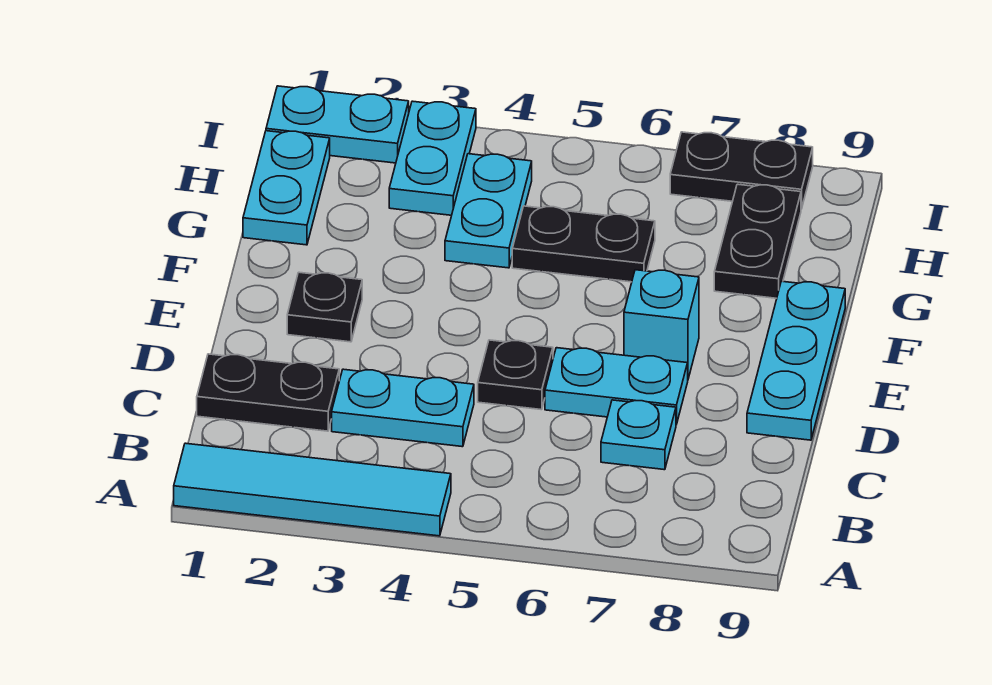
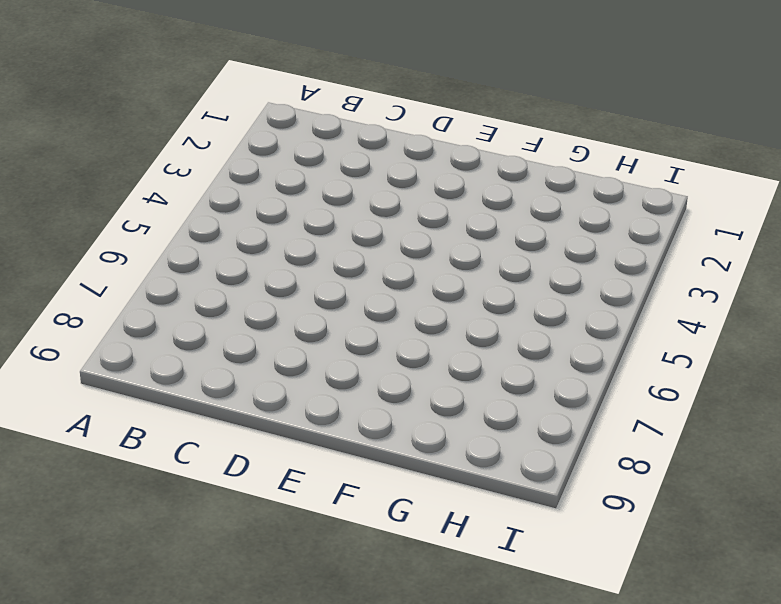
none -> cyan tile A1:A4 level 1
none -> black plate C1:C2 level 1
none -> cyan plate C3:C4 level 1

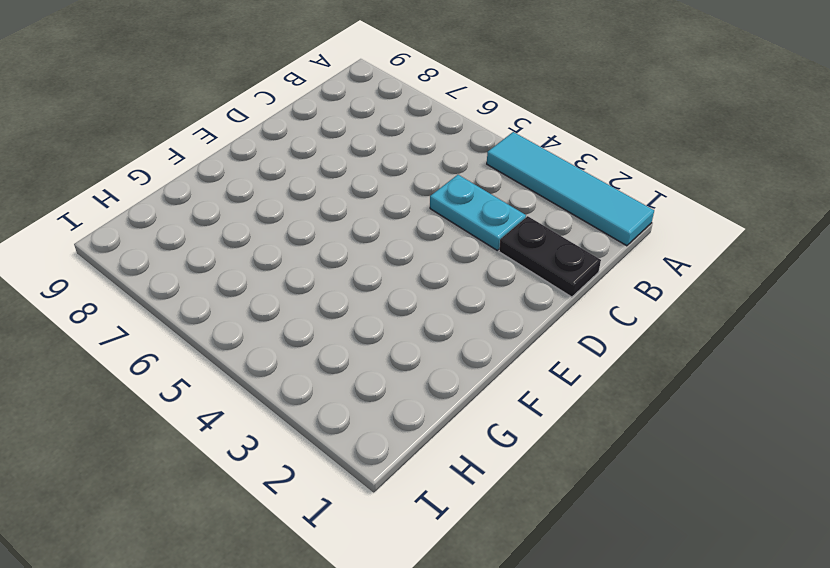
none -> cyan plate C7 level 1
none -> black plate D5 level 1
none -> cyan plate D6:D7 level 1

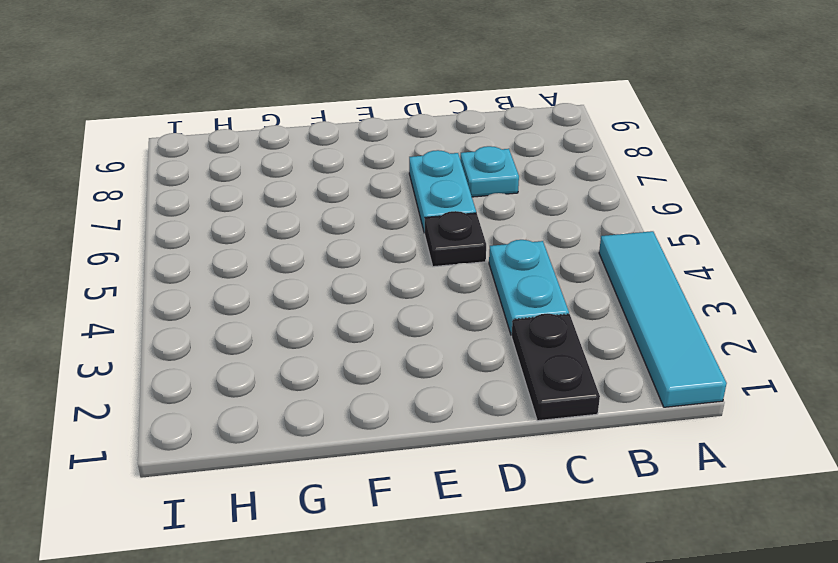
none -> cyan plate D9:F9 level 1
none -> black plate E2 level 1
none -> cyan brick E7 level 1

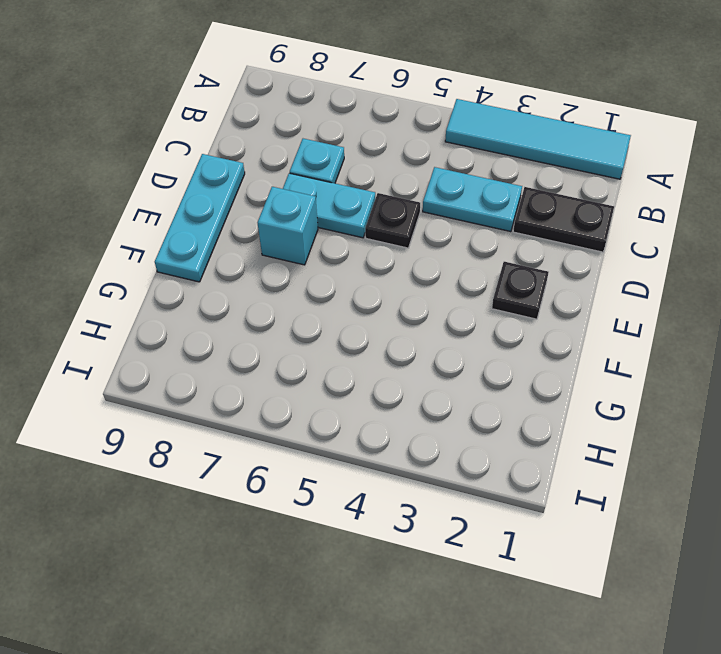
none -> cyan plate G1:H1 level 1
none -> cyan plate G4:H4 level 1
none -> black plate G5:G6 level 1

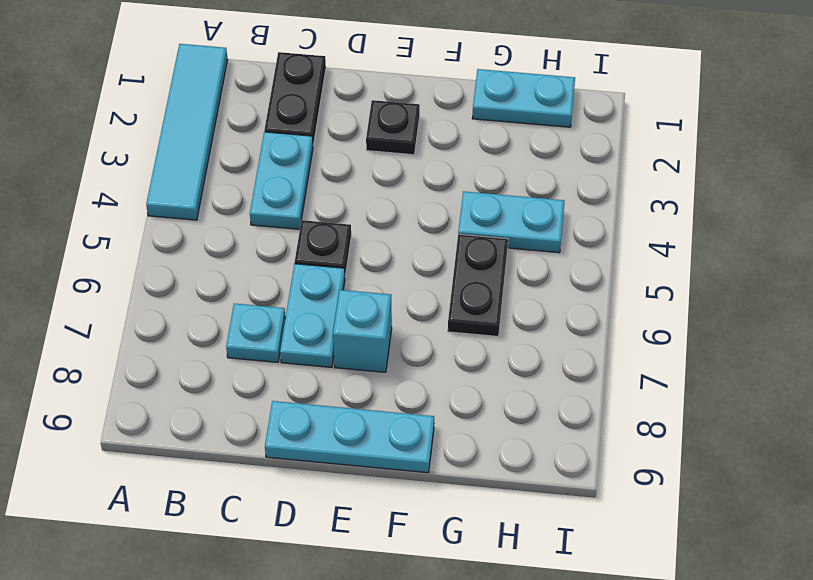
none -> black plate G8:H8 level 1
none -> cyan plate H3:I3 level 1
none -> cyan plate I1:I2 level 1

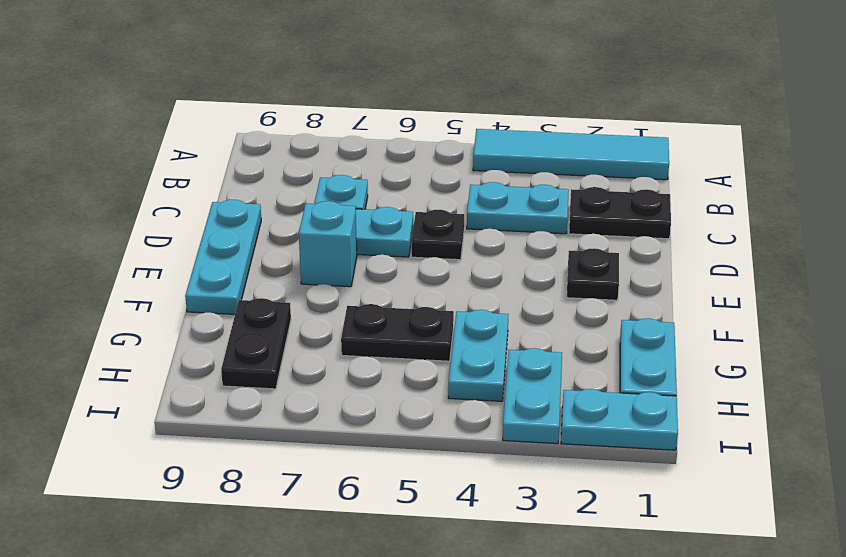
none -> black plate I7:I8 level 1

